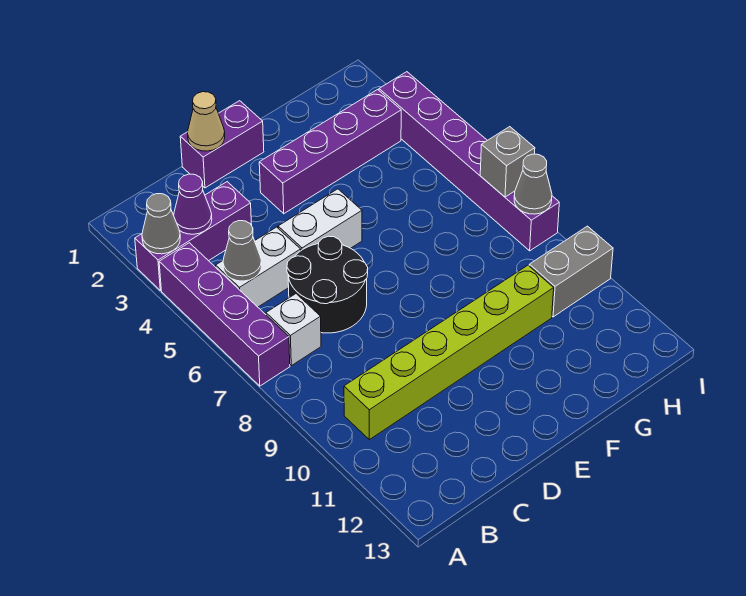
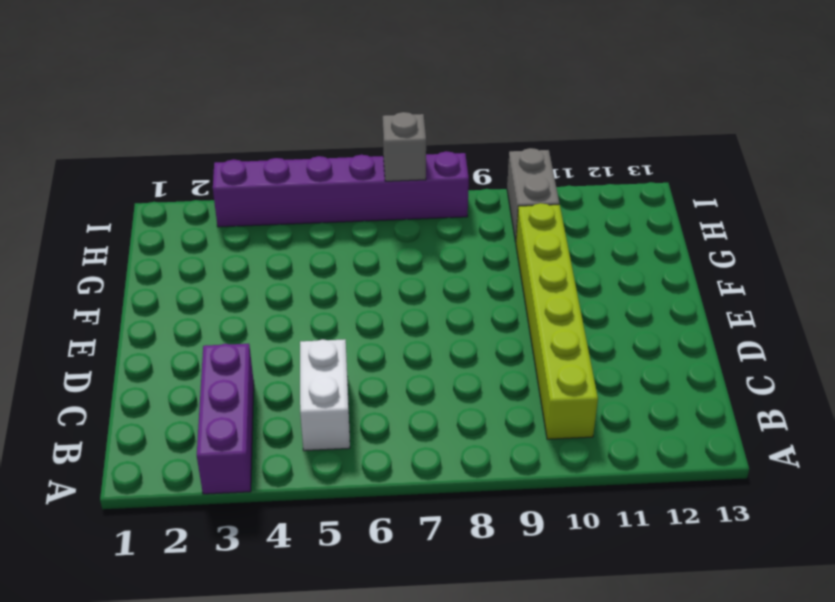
none -> purple brick A4:A7 level 1
none -> white brick B7 level 1
none -> black round brick C6:D7 level 1

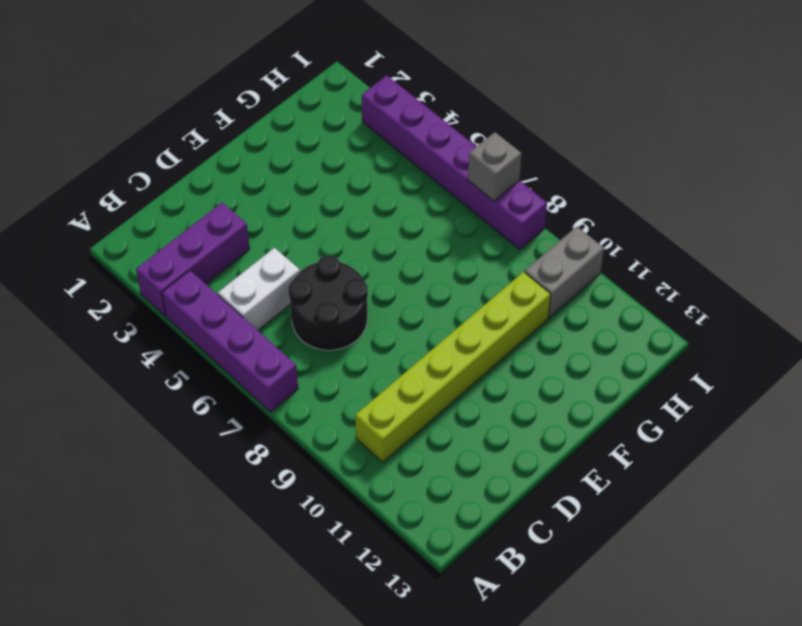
none -> white brick B7 level 1
none -> purple brick D1:E1 level 1
none -> white brick D5:E5 level 1

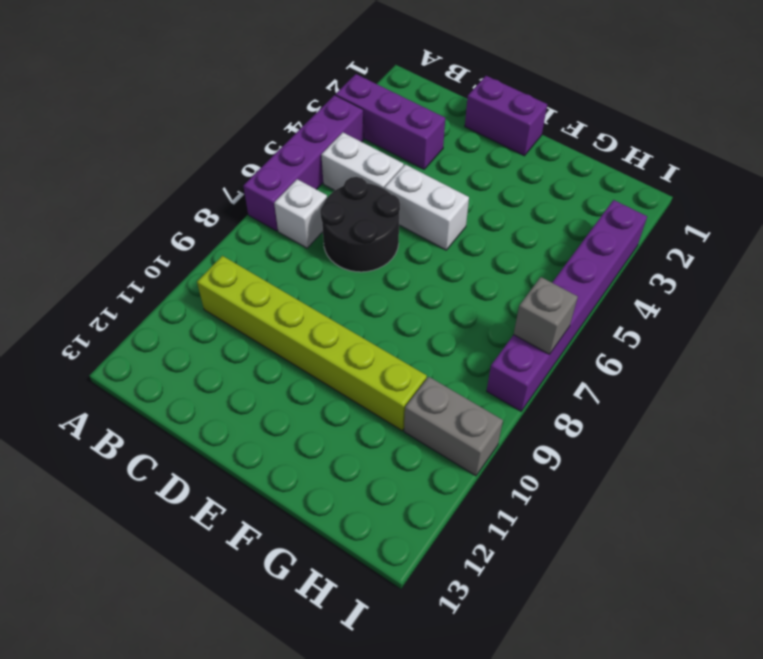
none -> purple brick E3:H3 level 1
none -> grey cone A3 level 2
none -> purple cone B3 level 2

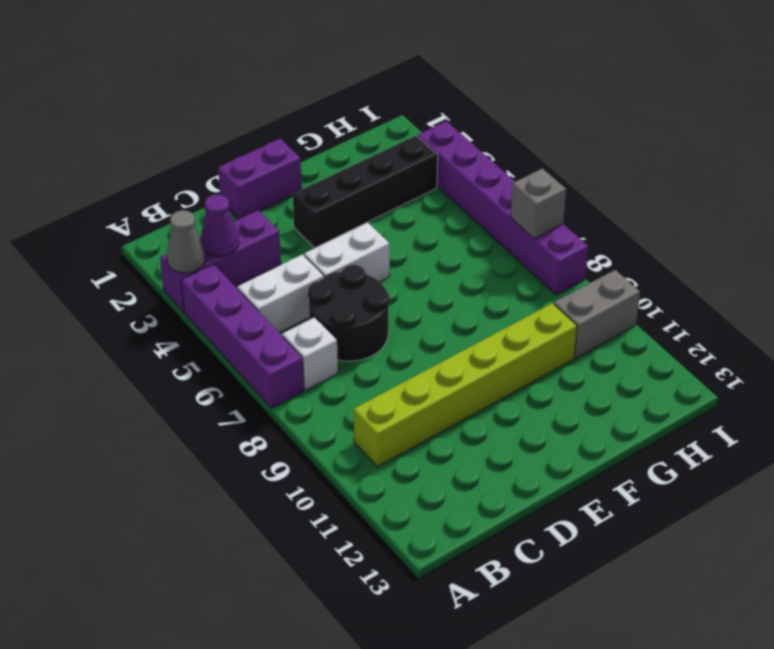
black brick E3:H3 level 1 -> purple brick E3:H3 level 1
none -> grey cone B5 level 2
none -> tan cone D1 level 2
none -> grey cone I8 level 2

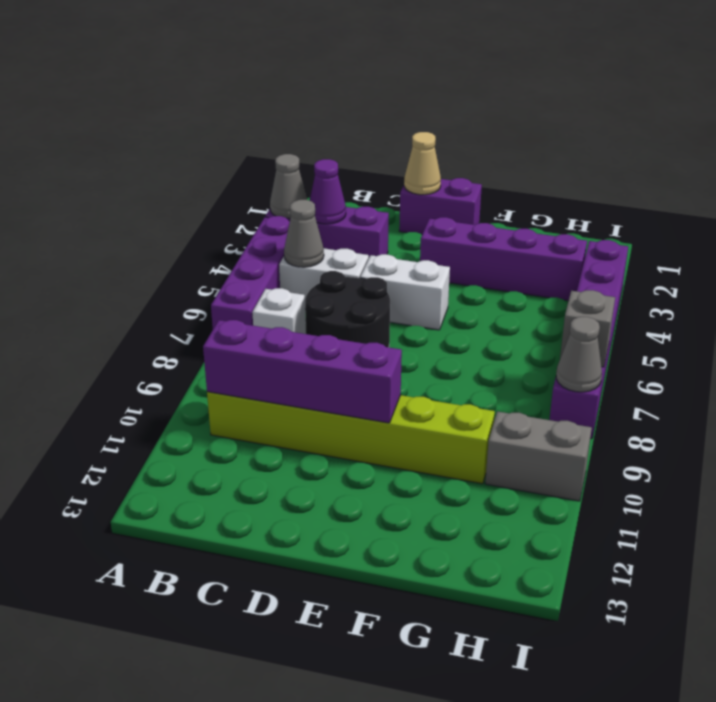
purple brick B10:E10 level 2 -> none

